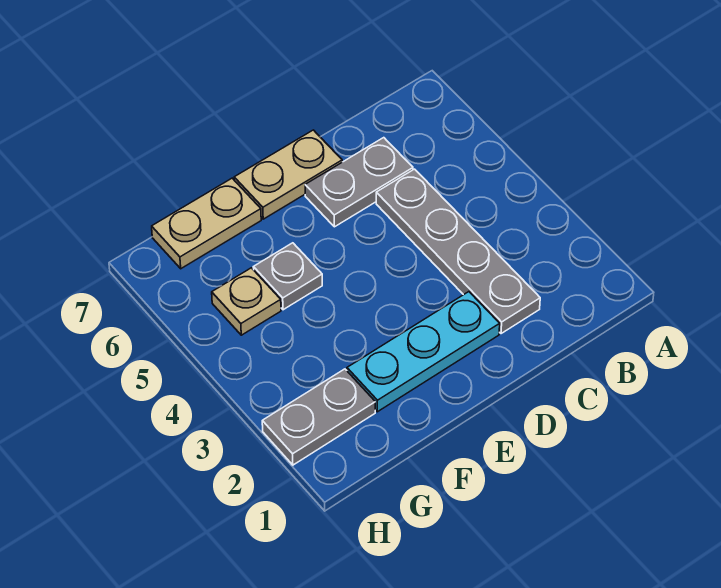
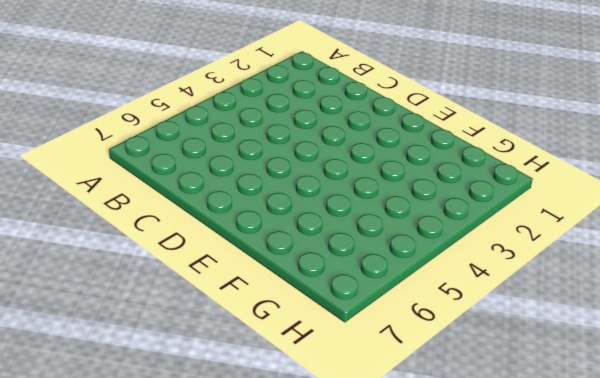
none -> grey plate C2:C5 level 1
none -> grey plate C6:D6 level 1

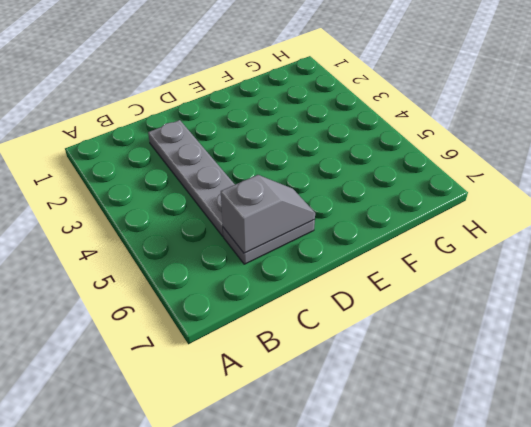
grey slope C6:D6 level 2 top C -> none
none -> cyan plate D2:F2 level 1
none -> tan plate D7:E7 level 1

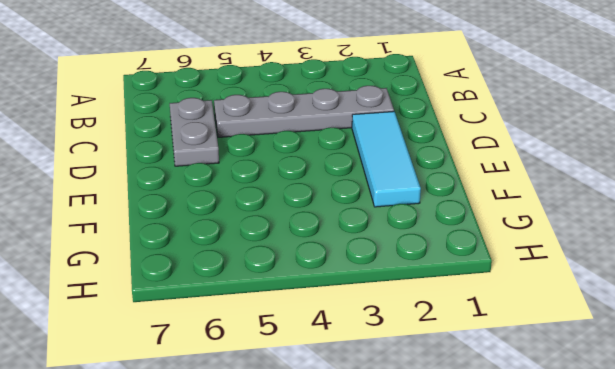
cyan tile D2:F2 level 1 -> cyan plate D2:F2 level 1
none -> tan plate D7:E7 level 1
none -> grey plate F5 level 1

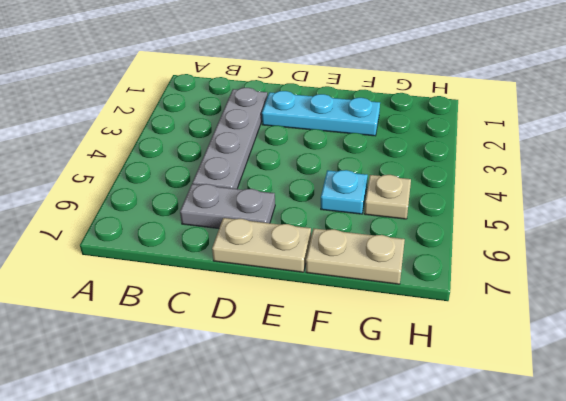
cyan plate F5 level 1 -> grey plate F5 level 1
none -> grey plate G2:H2 level 1

